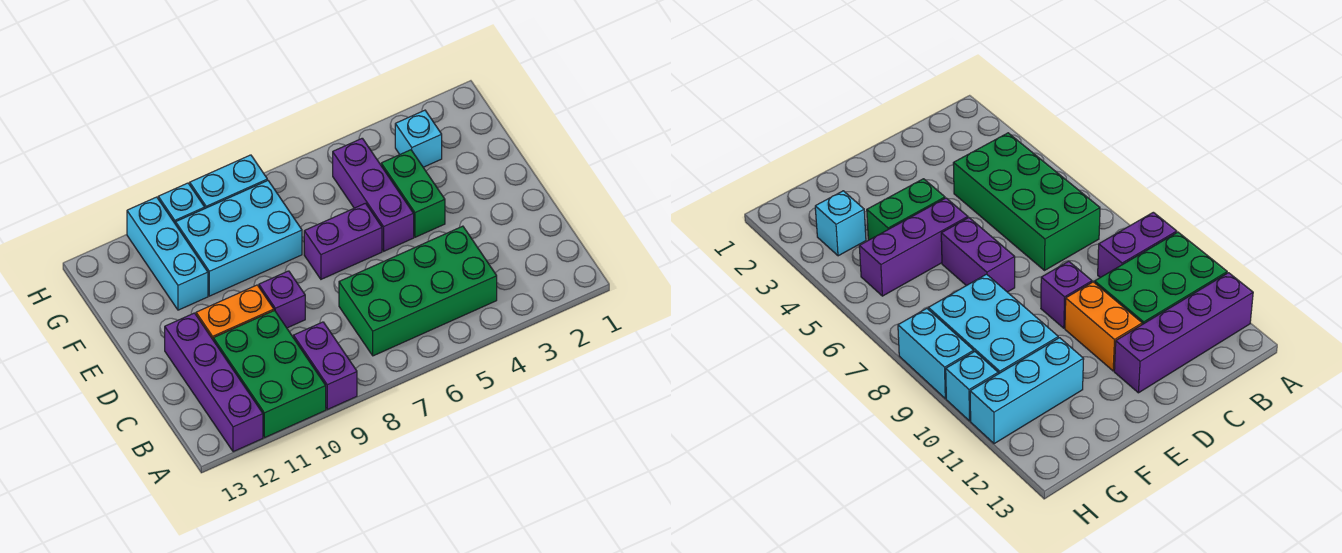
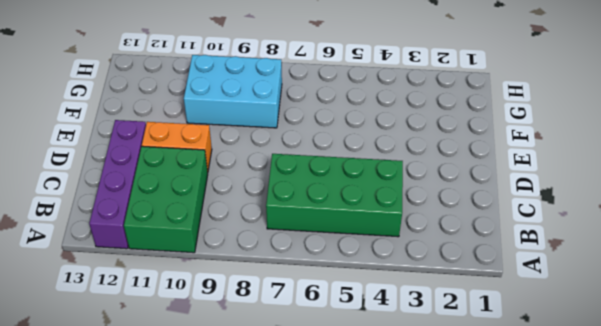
none -> purple brick A9:B9 level 1
none -> purple brick D9 level 1
none -> green brick E4:F4 level 1

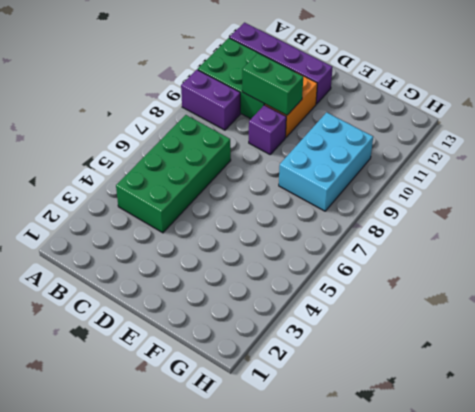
green brick C10:D10 level 2 -> green brick E4:F4 level 1
none -> purple brick E5:G5 level 1
none -> purple brick E6:E7 level 1
none -> cyan brick F11:H11 level 1

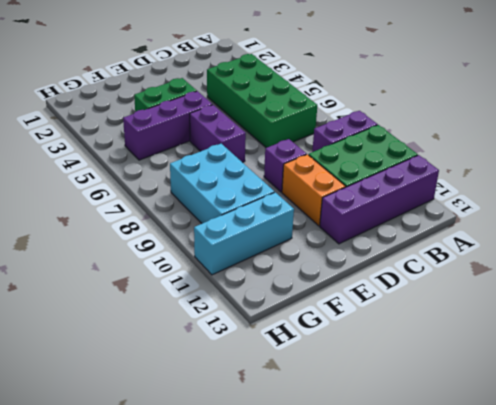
none -> cyan brick G3 level 1
none -> cyan brick H8:H9 level 1
none -> cyan brick H10 level 1

